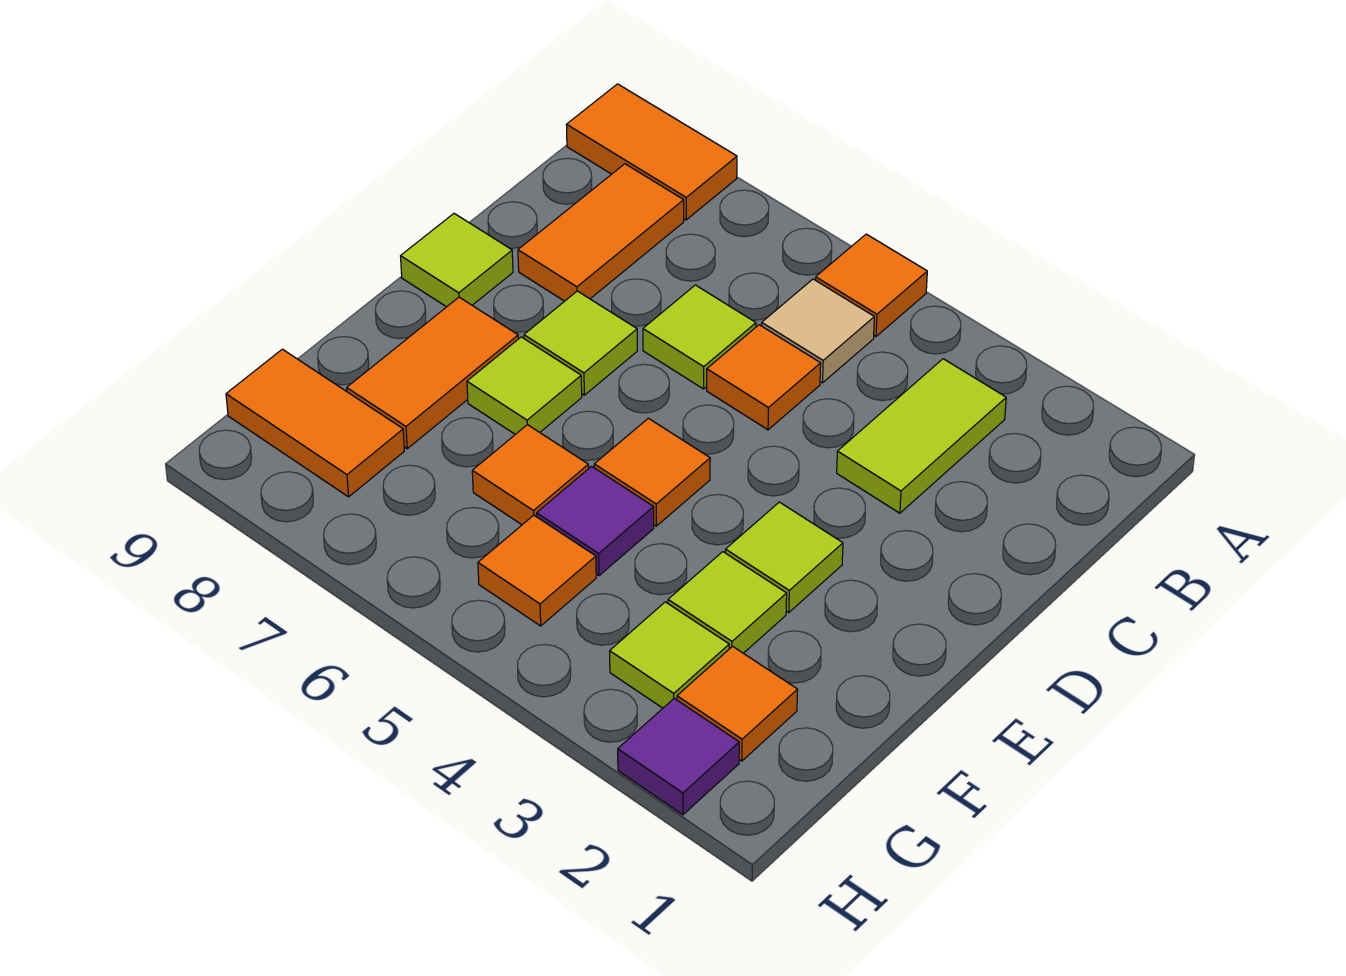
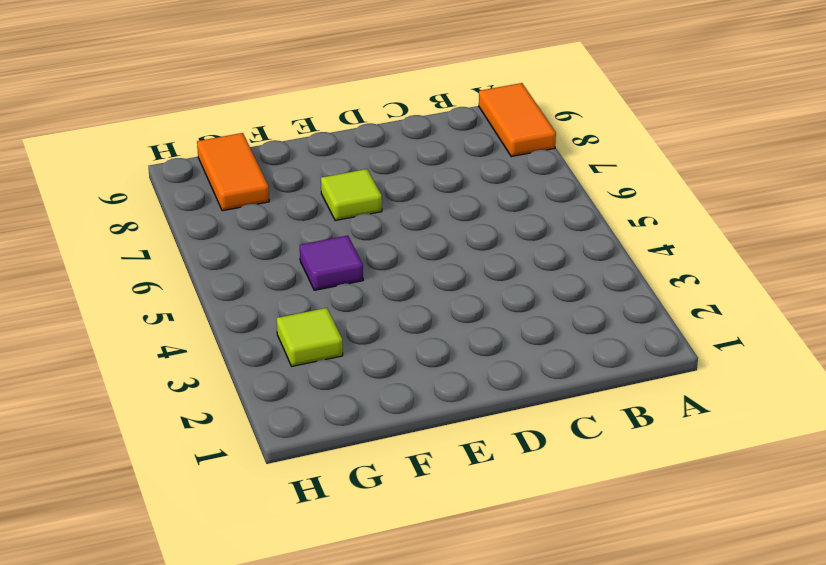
none -> orange tile A5 level 1
none -> lime tile B3:C3 level 1
none -> tan tile B5 level 1

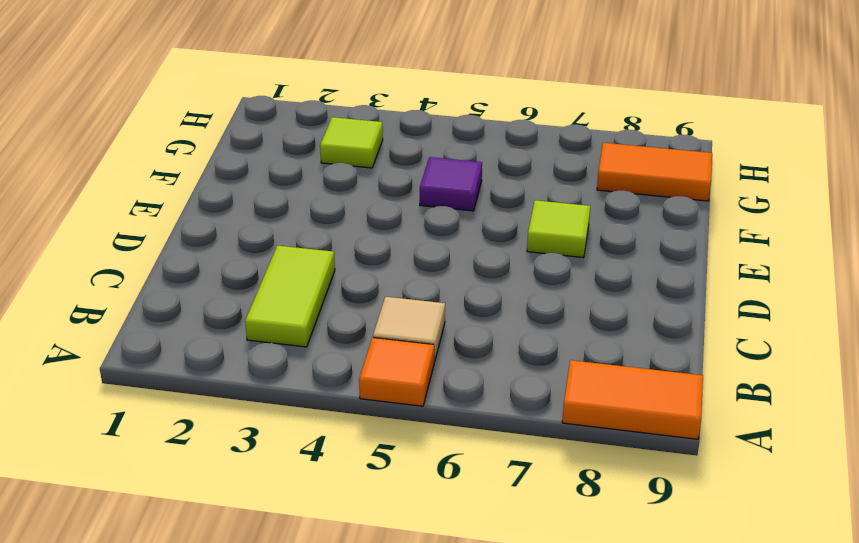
none -> orange tile B8:C8 level 1
none -> orange tile C5 level 1
none -> lime tile C6 level 1

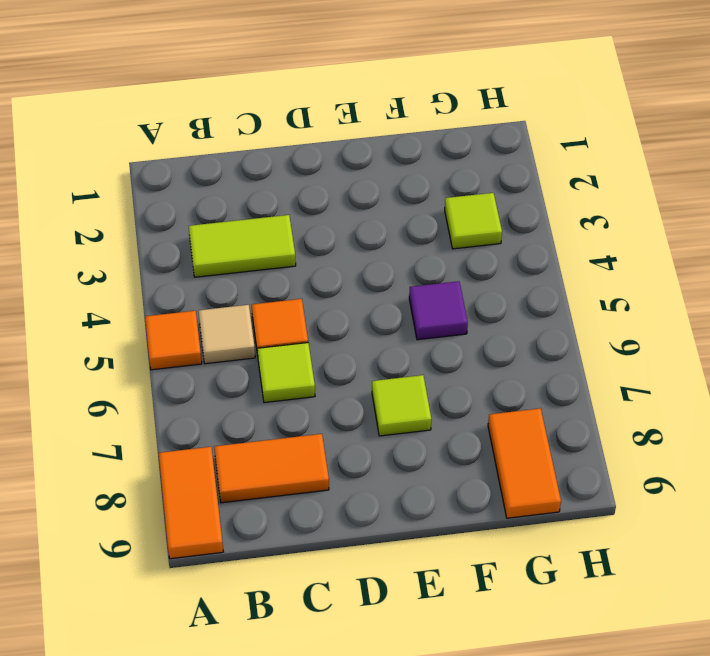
none -> lime tile D7 level 1
none -> lime tile D9 level 1
none -> lime tile E3 level 1

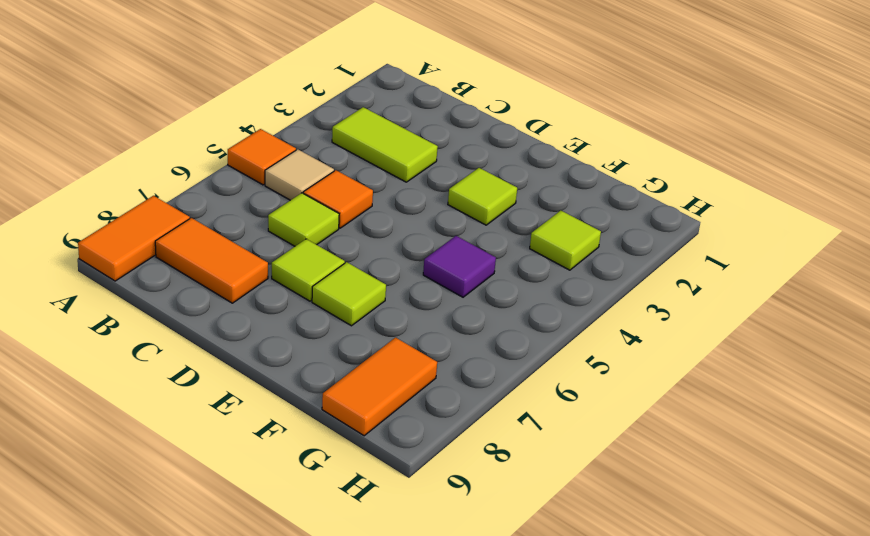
none -> lime tile D9 level 1
none -> orange tile E5 level 1
none -> orange tile E8:F8 level 1

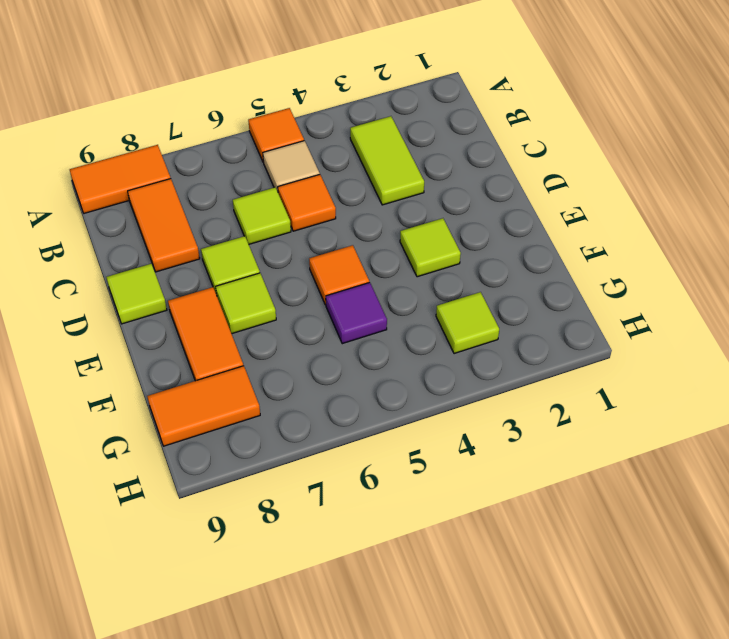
none -> lime tile F3 level 1
none -> orange tile F6 level 1
none -> orange tile G2 level 1

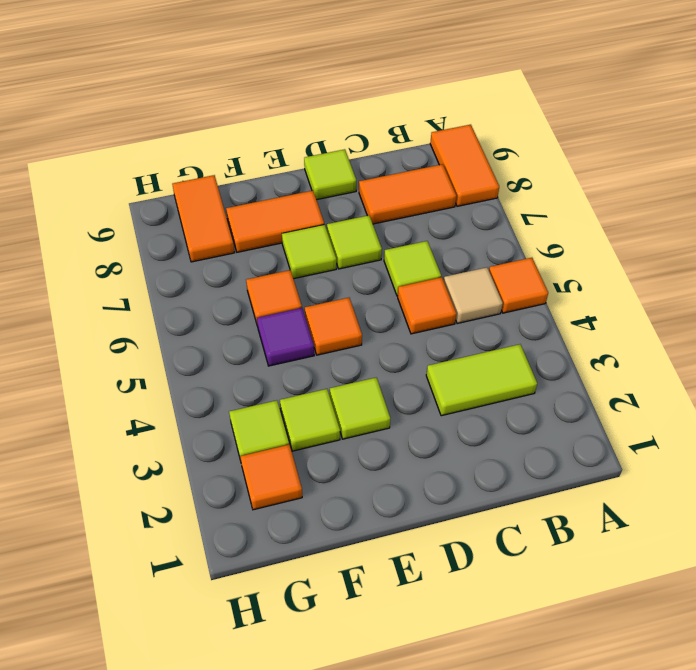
none -> orange tile G5 level 1
none -> purple tile H2 level 1

